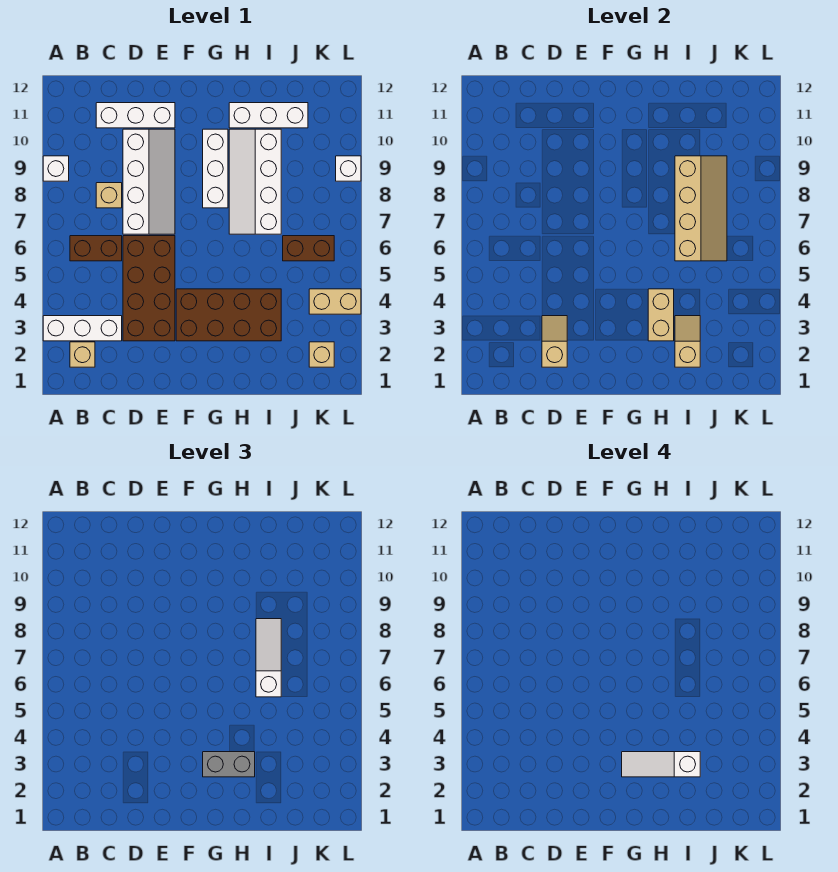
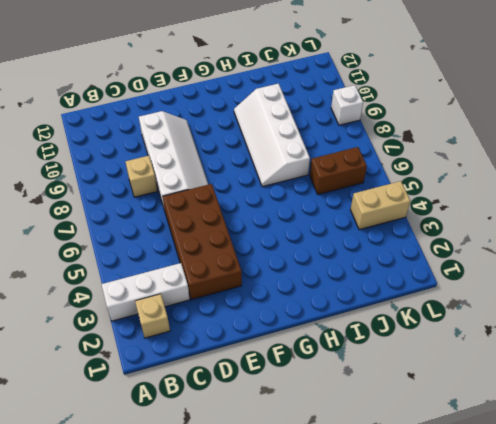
none -> white brick A9 level 1
none -> brown brick B6:C6 level 1
none -> white brick C11:E11 level 1

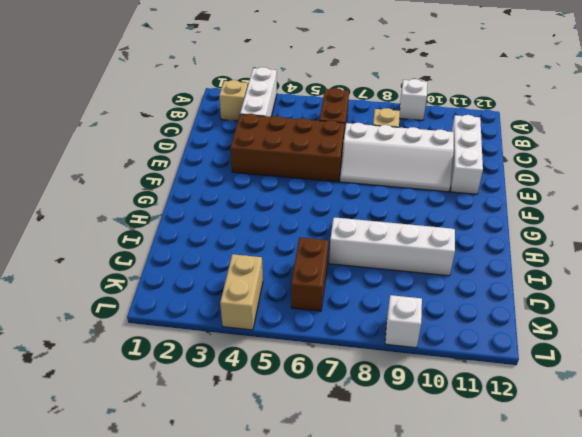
none -> brown brick F3:I4 level 1
none -> white brick G8:G10 level 1
none -> white brick H11:J11 level 1

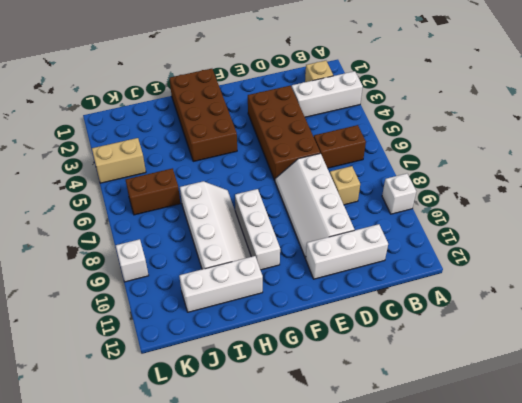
brown brick G1:H4 level 1 -> brown brick F3:I4 level 1
none -> tan brick K2 level 1
none -> tan slope D2:D3 level 2 top 2
none -> tan brick H3:H4 level 2

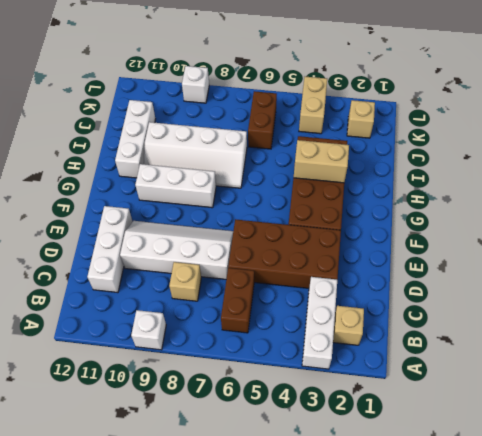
none -> tan slope D2:D3 level 2 top 2
none -> tan slope I2:I3 level 2 top 2
none -> tan slope I6:J9 level 2 top I

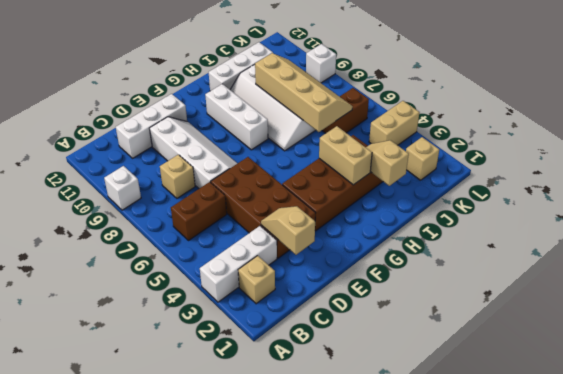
none -> grey brick G3:H3 level 3
none -> white slope I6:I8 level 3 top 6
none -> white slope G3:I3 level 4 top I

